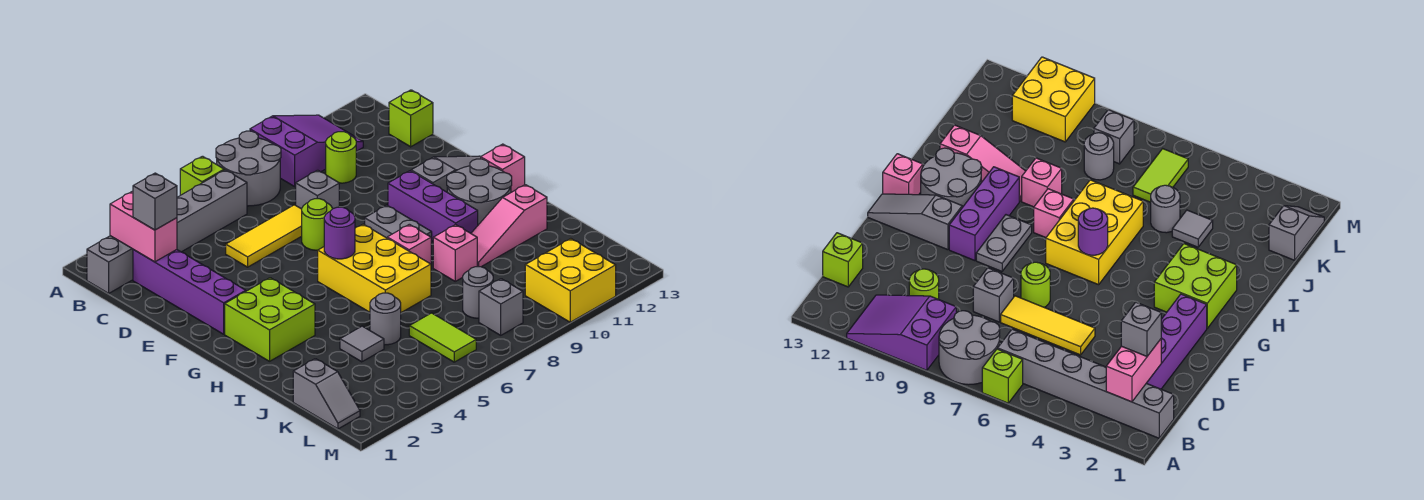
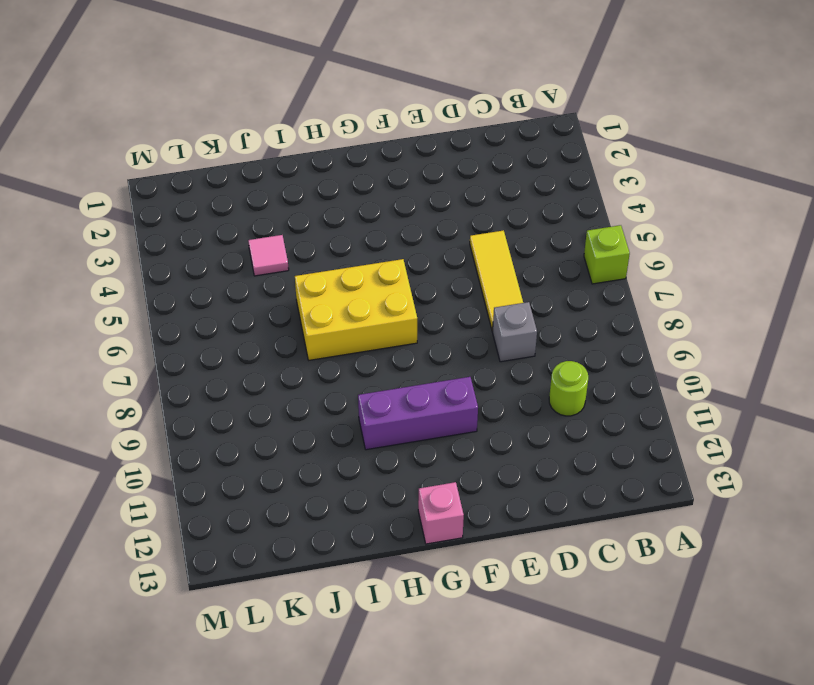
pink tile J4 level 1 -> grey tile J4 level 1
none -> grey round brick A7:B8 level 1
none -> purple slope A9:B11 level 1 top 9
none -> grey brick B1:B6 level 1
none -> purple brick C2:F2 level 1

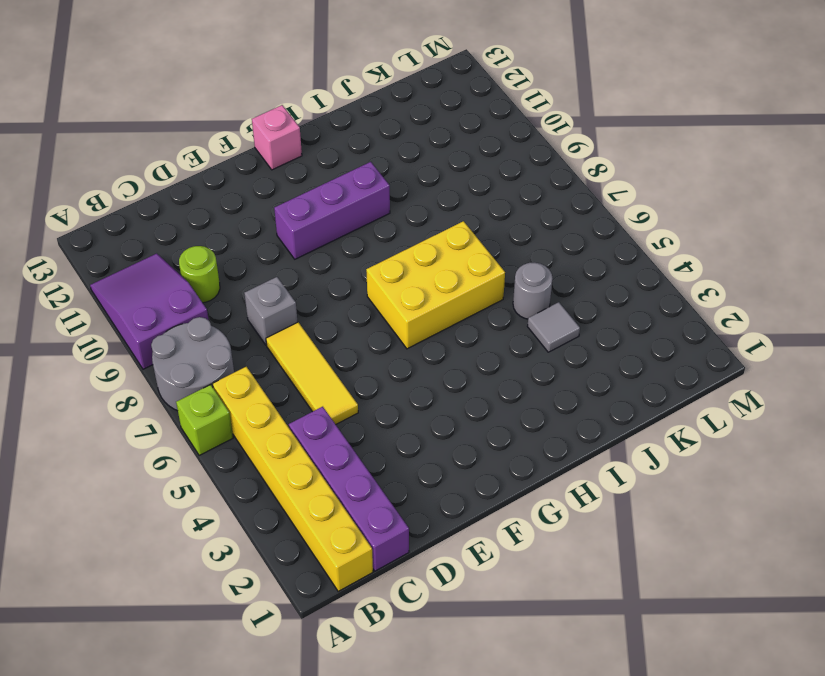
yellow brick B1:B6 level 1 -> grey brick B1:B6 level 1
purple brick C1:C4 level 1 -> purple brick C2:F2 level 1
none -> lime brick C13 level 1
none -> lime round brick E7 level 1
none -> grey plate F9:G9 level 1
none -> grey slope F11:F13 level 1 top 11

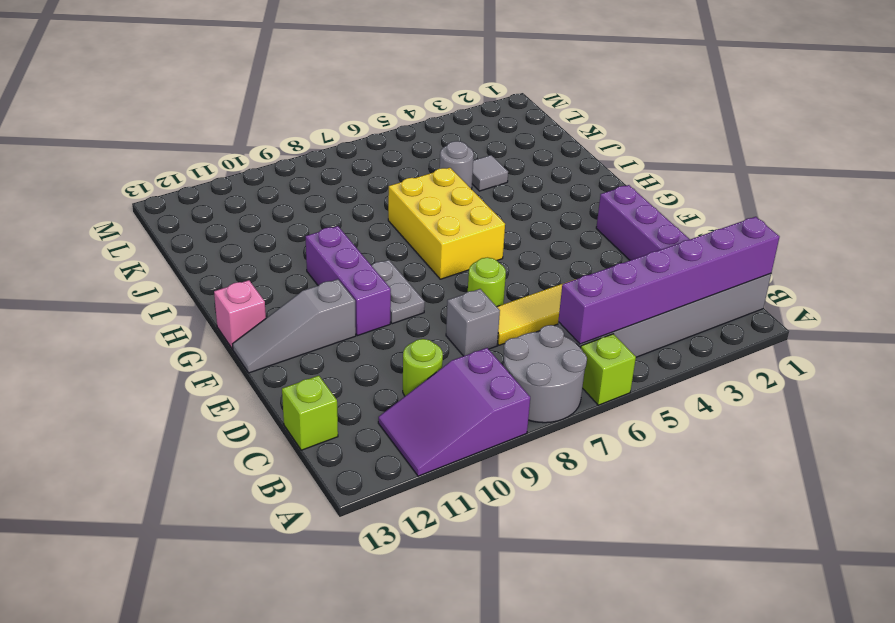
purple brick B1:B6 level 2 -> pink brick B2:C2 level 2
none -> lime brick G2:H3 level 1
none -> grey round brick G11:H12 level 1
none -> pink brick H8 level 1
none -> pink brick I9 level 1

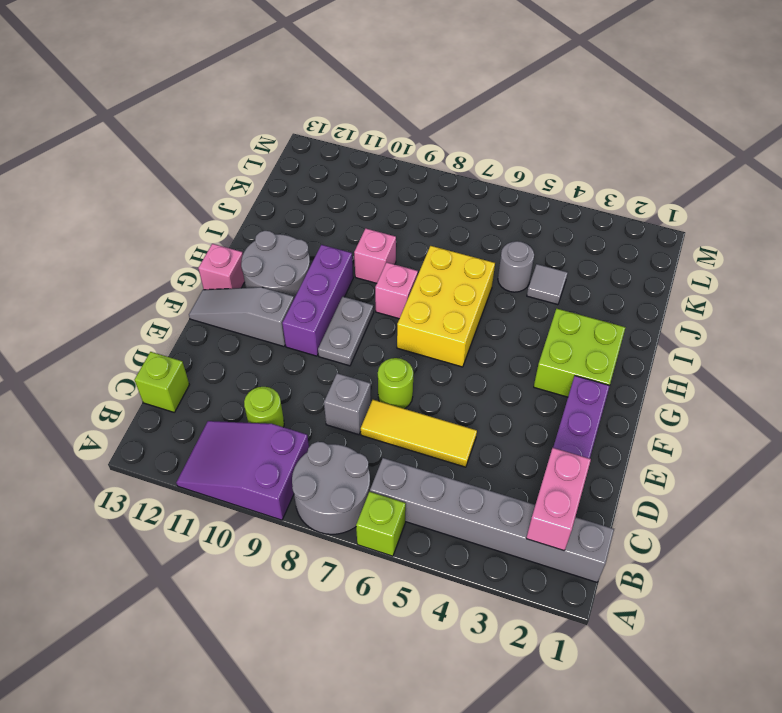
none -> pink slope I10:I12 level 1 top 12
none -> grey slope K1:L1 level 1 top K
none -> lime tile K6:L6 level 1
none -> grey round brick K8 level 1

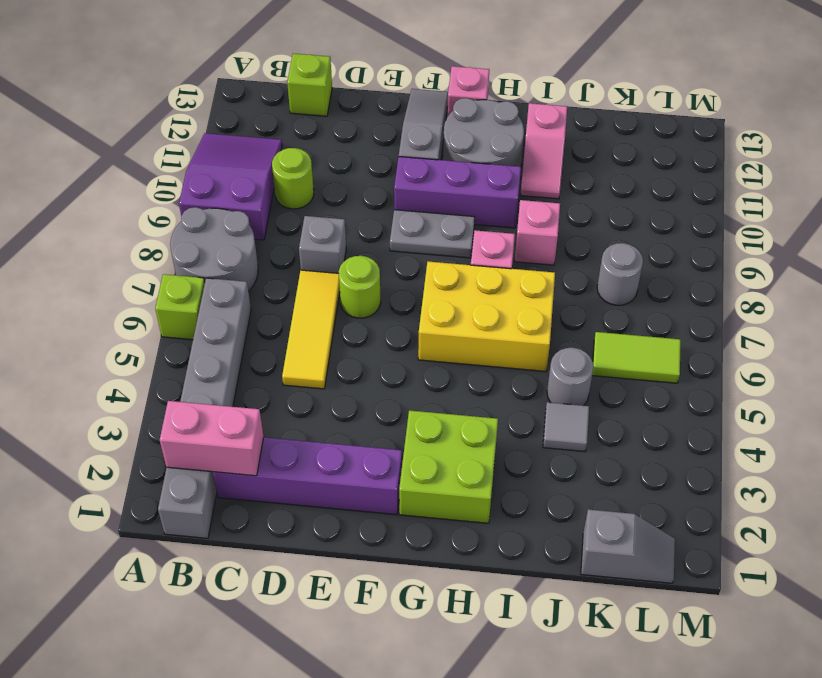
pink slope I11:I12 level 1 top 12 -> pink slope I10:I12 level 1 top 12
none -> grey brick L8 level 1
none -> yellow brick L10:M11 level 1
none -> purple round brick G6 level 2
none -> grey brick C2 level 3

